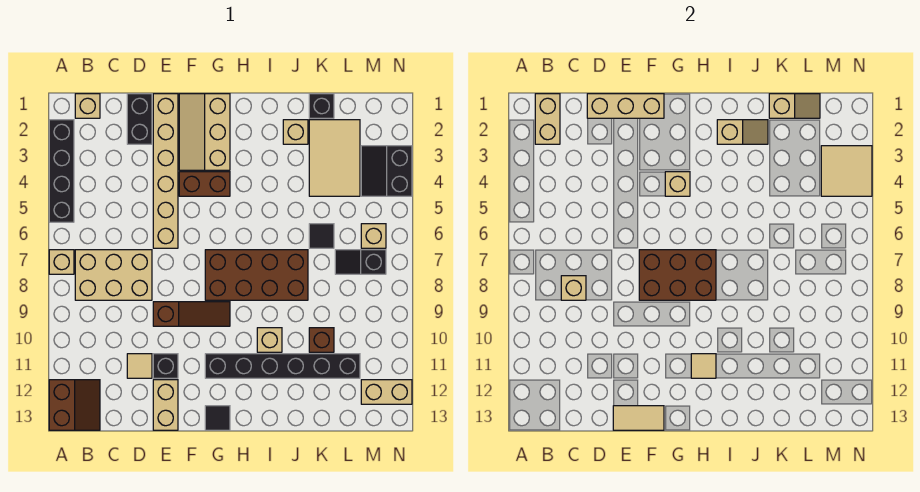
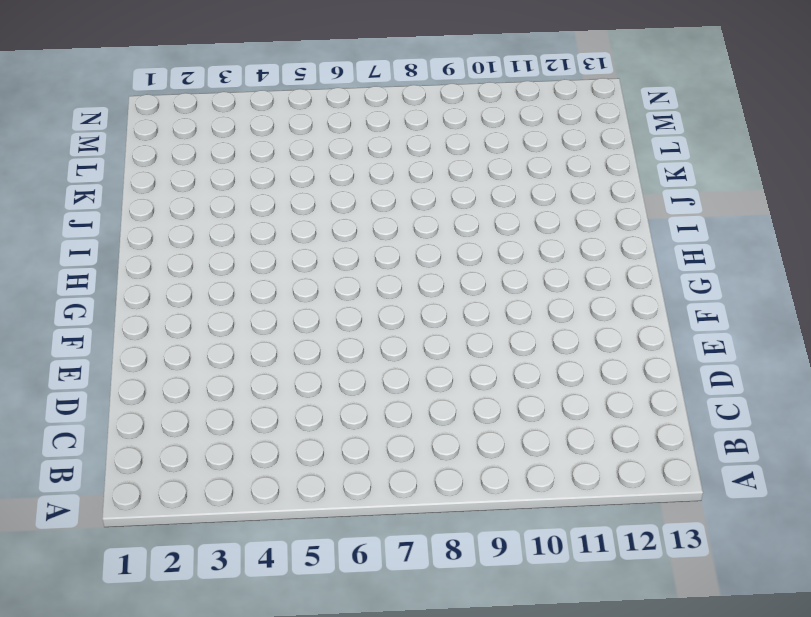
none -> black brick A2:A5 level 1
none -> tan brick A7 level 1
none -> brown slope A12:B13 level 1 top A
none -> tan brick B1 level 1

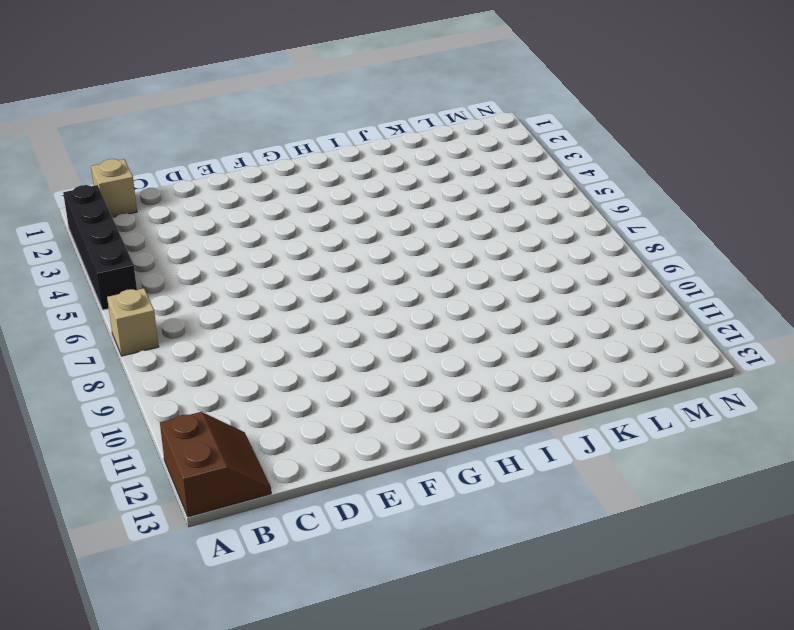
none -> tan brick B7:D8 level 1
none -> black brick D1:D2 level 1
none -> tan tile D11 level 1
none -> tan brick E1:E6 level 1

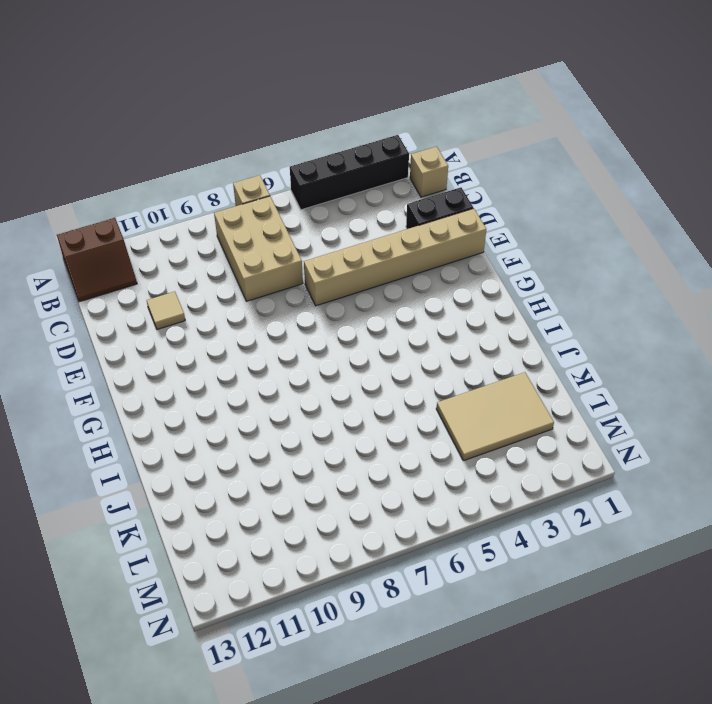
none -> brown slope E9:G9 level 1 top E
none -> black brick E11 level 1
none -> tan brick E12:E13 level 1
none -> tan slope F1:G3 level 1 top G

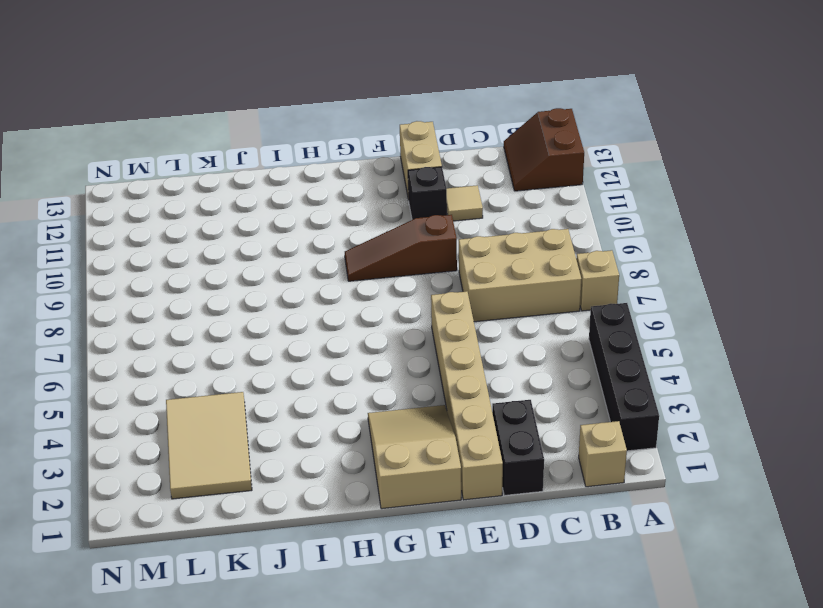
tan slope F1:G3 level 1 top 1 -> tan slope F1:G3 level 1 top G
none -> brown brick F4:G4 level 1
none -> brown brick G7:J8 level 1
none -> black brick G11:L11 level 1
none -> black tile G13 level 1

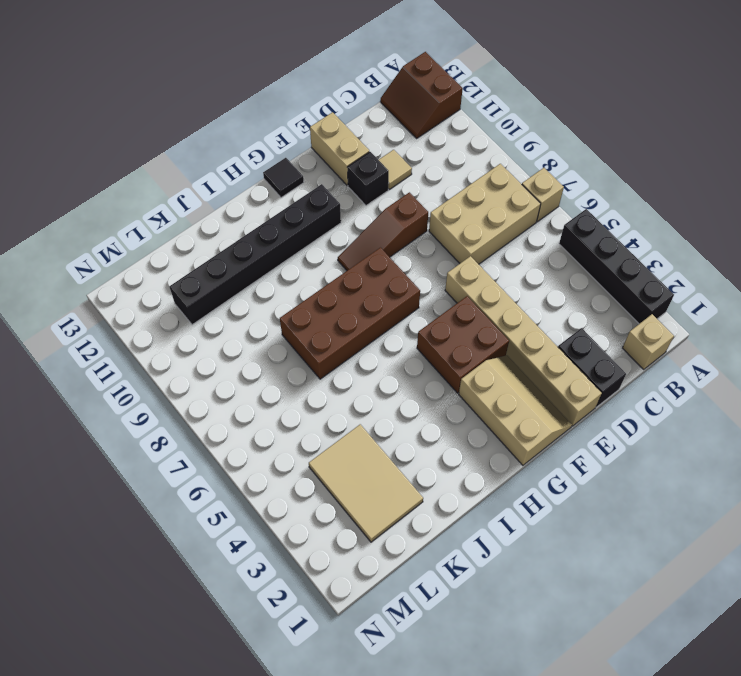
brown brick F4:G5 level 1 -> brown brick F4:G4 level 1
none -> tan brick I10 level 1
none -> tan brick J2 level 1
none -> black brick K1 level 1
none -> black tile K6 level 1

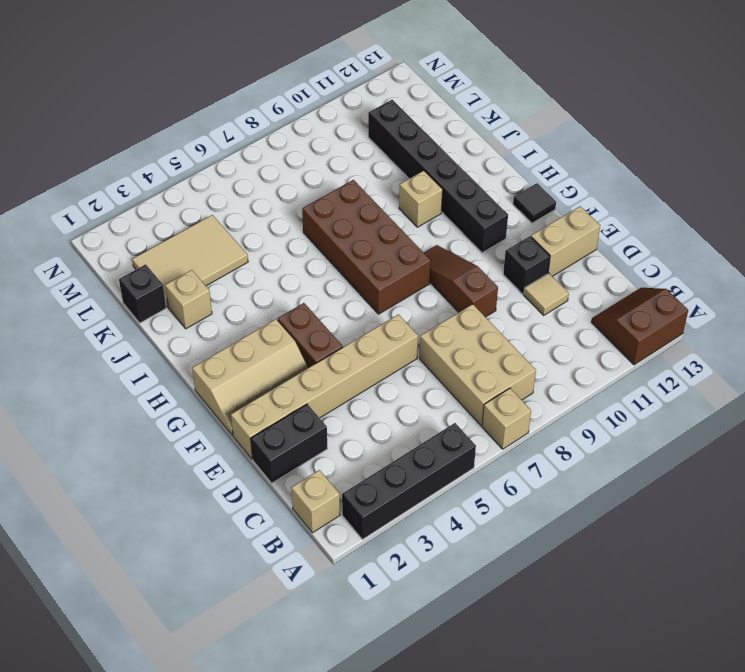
none -> black tile K6 level 1
none -> brown brick K10 level 1
none -> black slope L7:M7 level 1 top M
none -> black slope M3:N4 level 1 top N

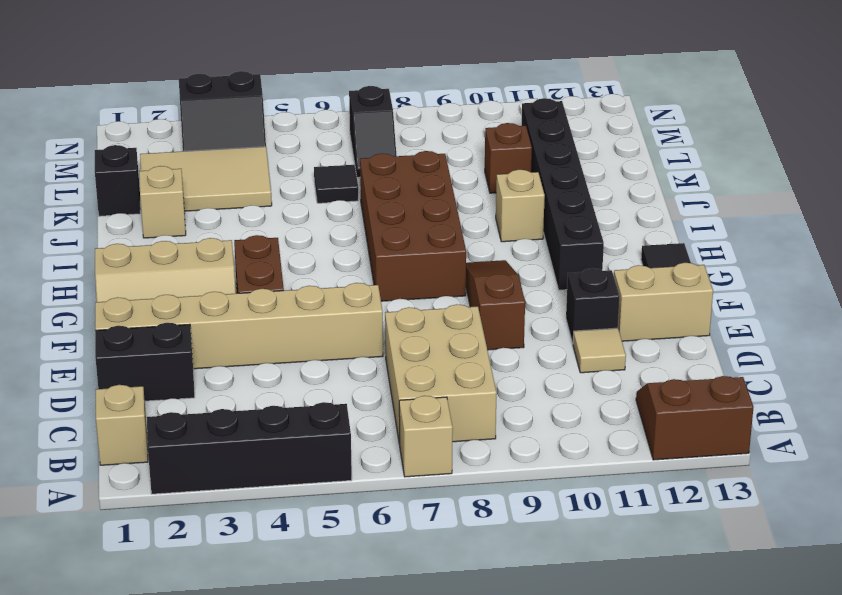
none -> tan brick M6 level 1
none -> tan brick M12:N12 level 1
none -> tan brick B1:B2 level 2
none -> tan brick C8 level 2

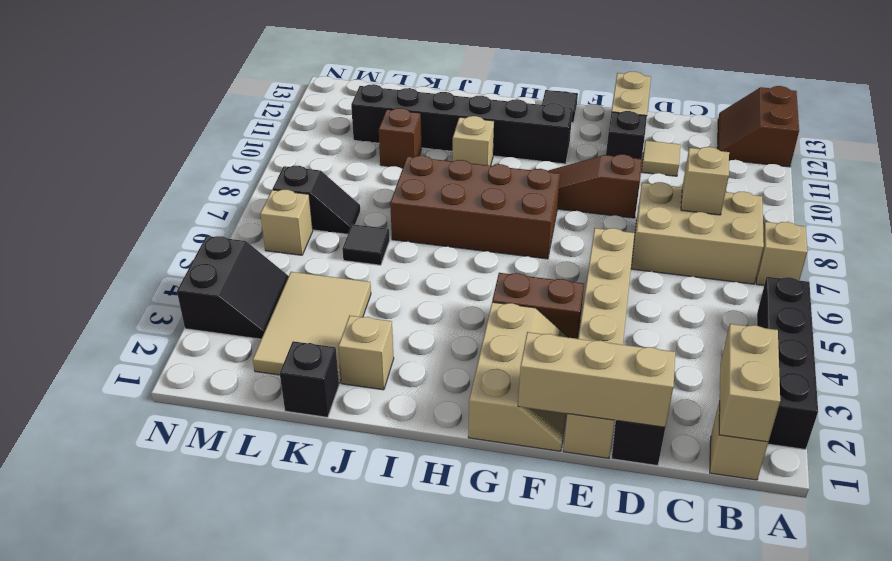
none -> tan brick M12:N12 level 1
none -> tan tile E13:F13 level 2
none -> brown brick F7:H8 level 2
none -> tan brick G4 level 2

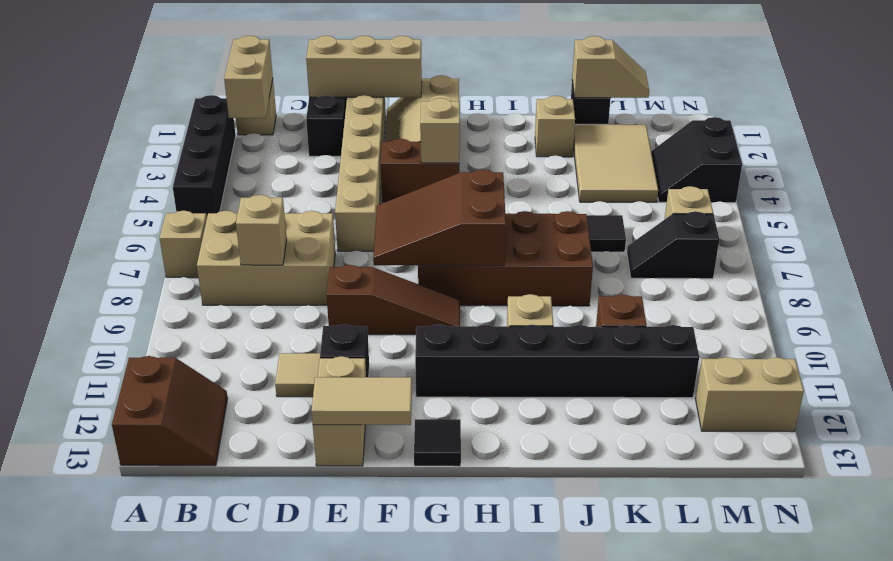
brown slope F7:H8 level 2 top H -> brown brick F7:H8 level 2
none -> tan tile H11 level 2
none -> tan slope I2:J2 level 2 top I
none -> tan tile M3:N4 level 2

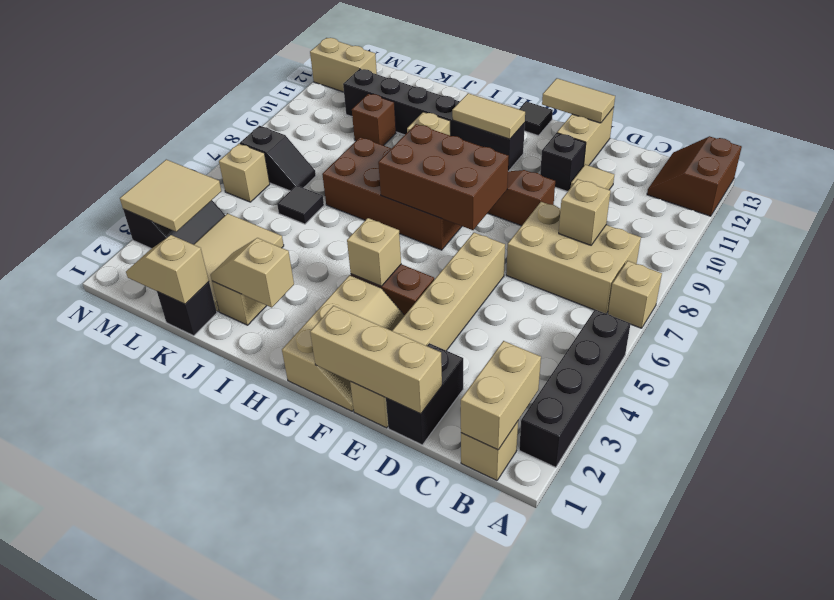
tan tile G11:H11 level 2 -> tan tile H11 level 2

